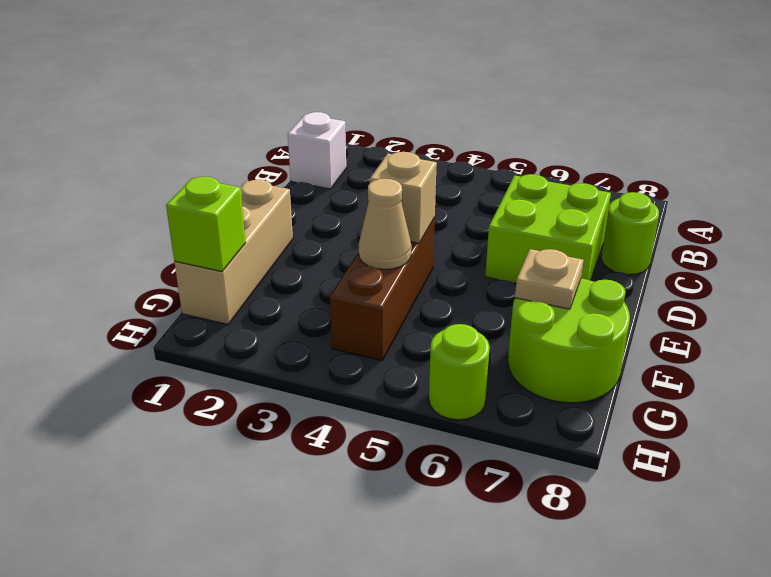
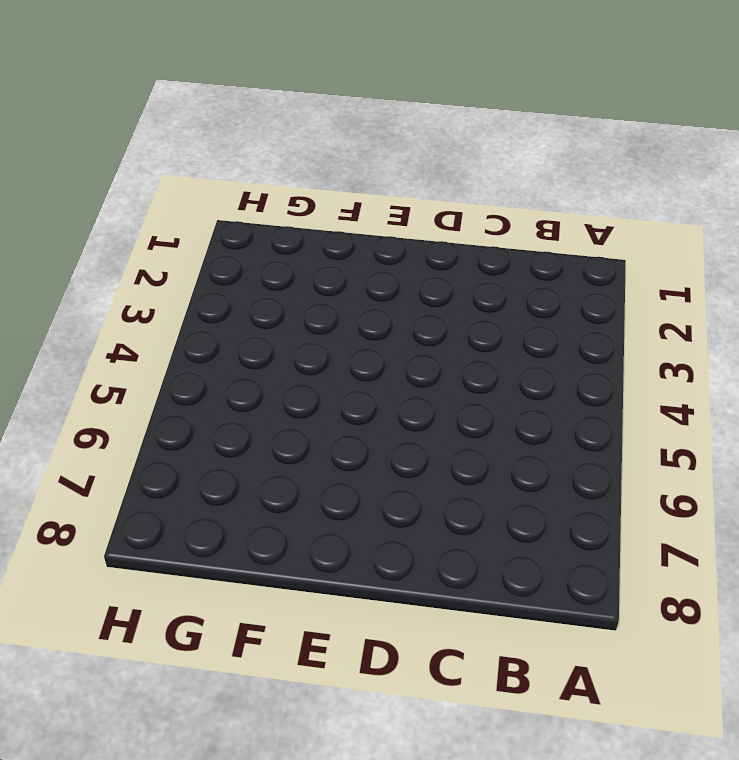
none -> white brick B1 level 1
none -> lime brick C6:D7 level 1

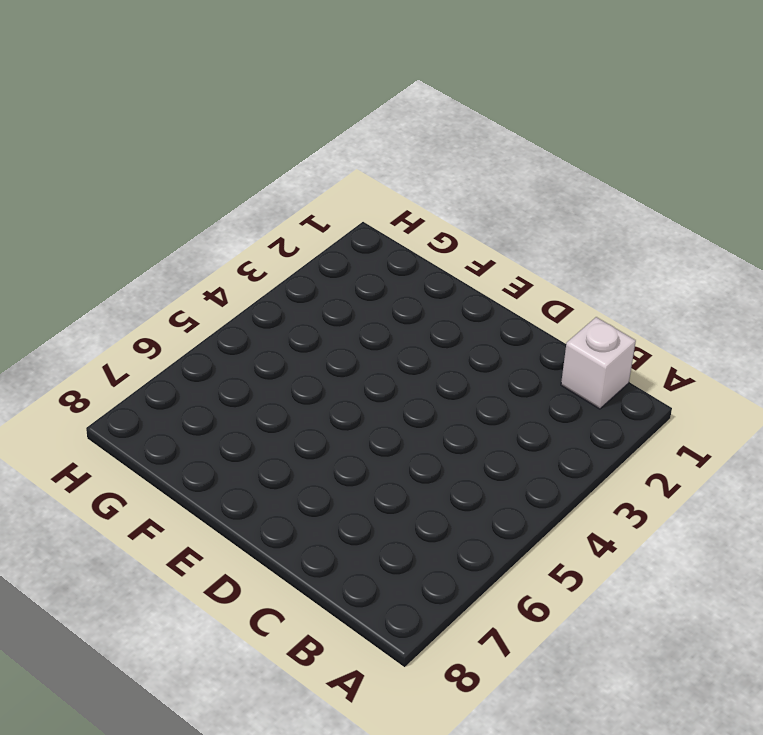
none -> lime brick C6:D7 level 1
none -> lime round brick C8 level 1

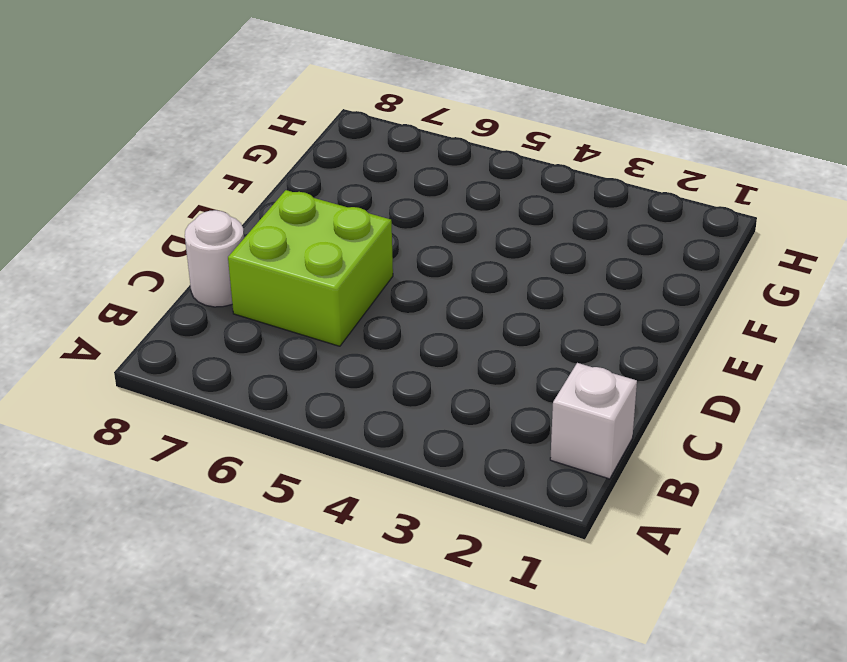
white round brick C8 level 1 -> lime round brick C8 level 1
none -> tan brick E1:G1 level 1
none -> brown brick E4:G4 level 1

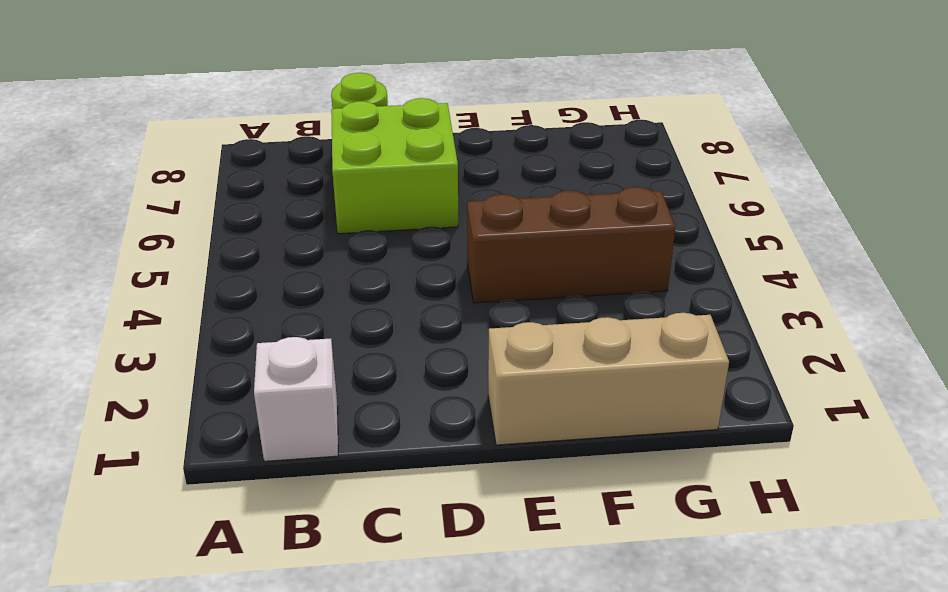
none -> lime round brick F7:G8 level 1
none -> lime round brick H6 level 1

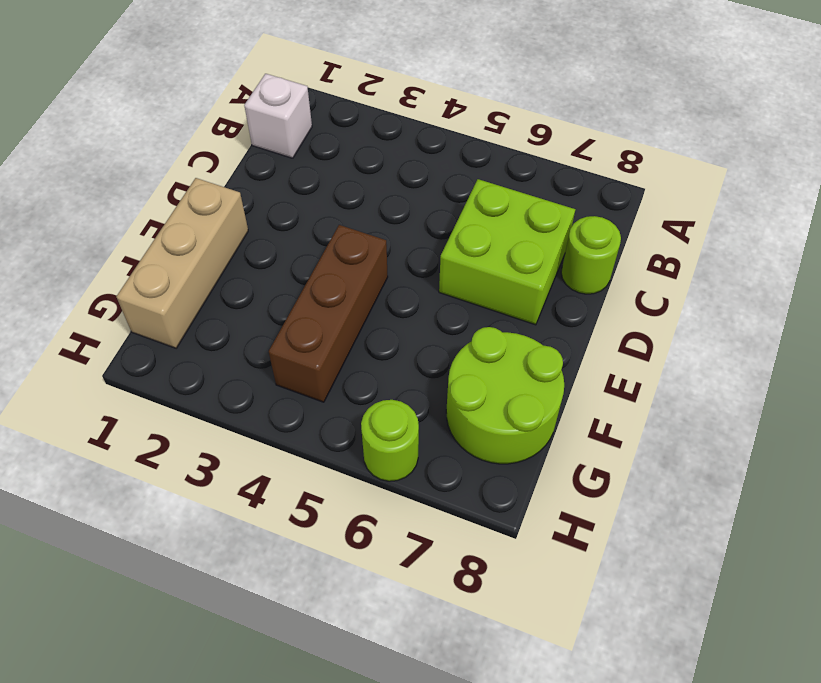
none -> tan brick E4 level 2
none -> tan cone F4 level 2

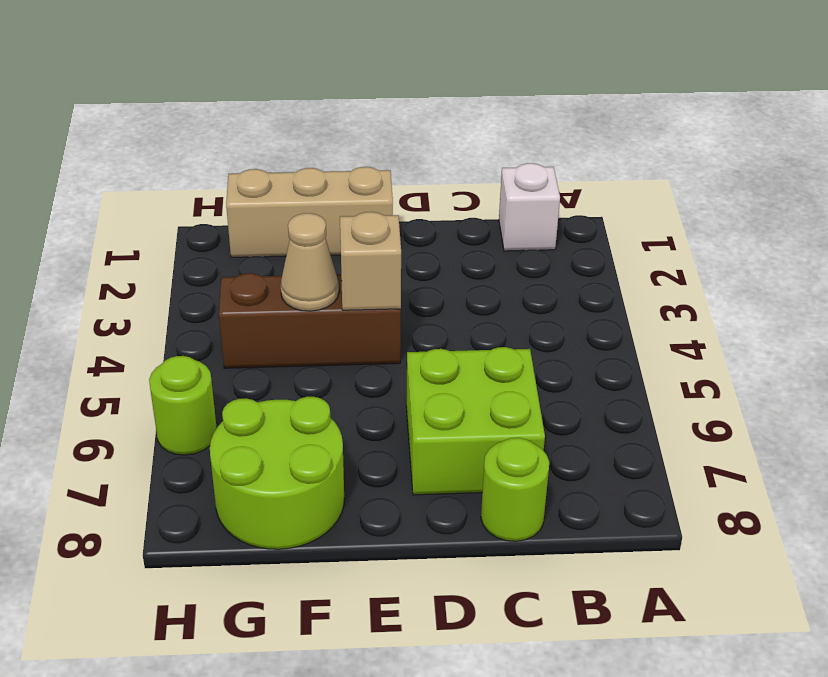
none -> tan plate F7 level 2
none -> lime brick G1 level 2

